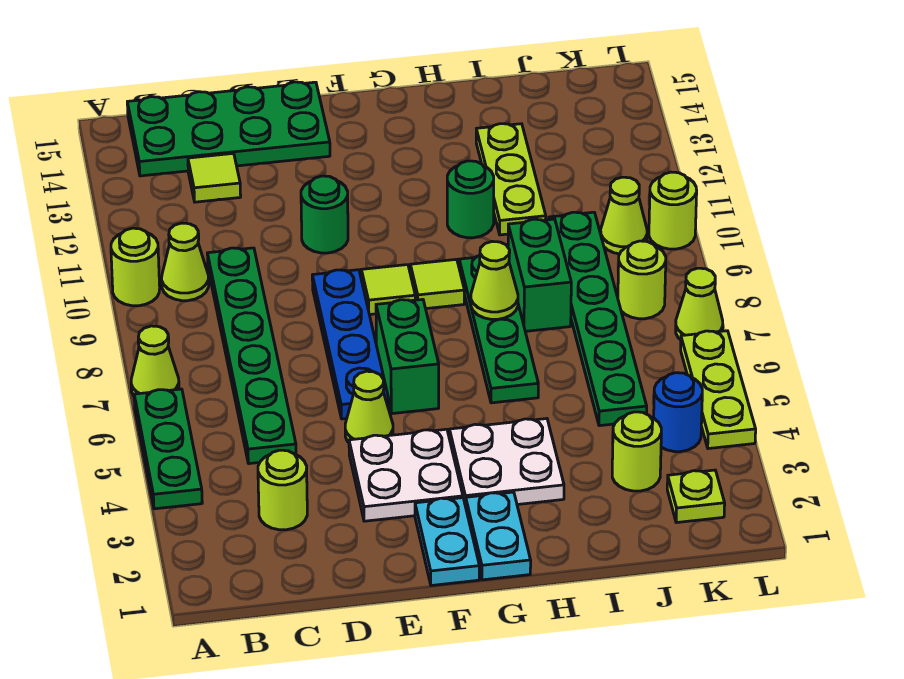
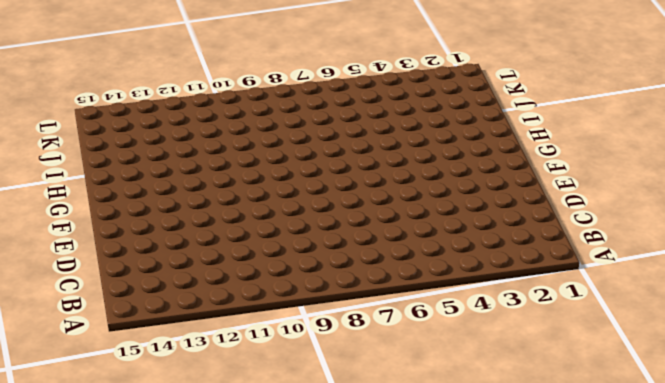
none -> green plate A4:A6 level 1
none -> lime cone A7 level 1
none -> lime round brick A10 level 1
none -> lime cone B10 level 1

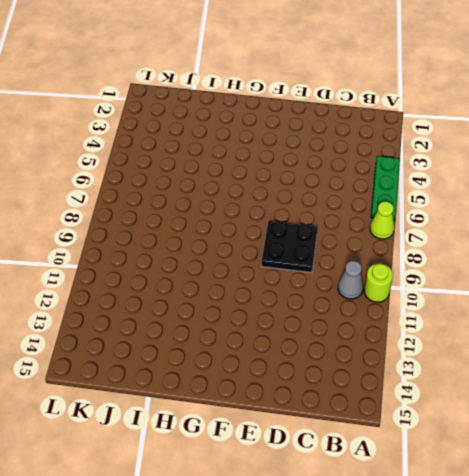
grey cone B10 level 1 -> lime cone B10 level 1
black plate D8:E9 level 1 -> blue plate E6:E9 level 1
none -> green plate B14:E15 level 1
none -> lime round brick C3 level 1
none -> green plate C5:C10 level 1
none -> lime tile C13 level 1

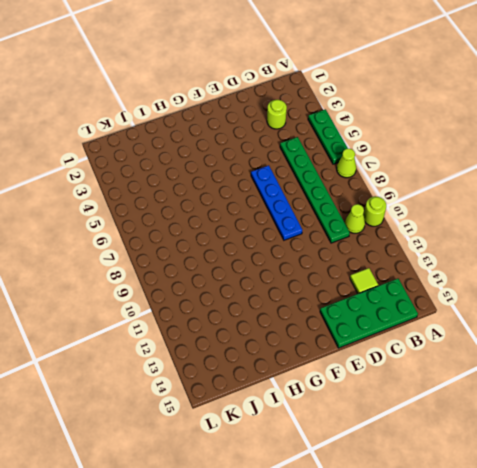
none -> white plate E3:F4 level 1
none -> lime cone E5 level 1
none -> green round brick E11 level 1
none -> cyan plate F1:F2 level 1

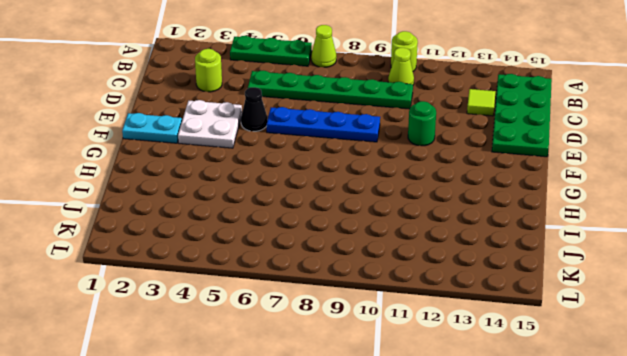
black cone E5 level 1 -> lime cone E5 level 1
none -> green brick F6:F7 level 1
none -> lime tile F9 level 1
none -> cyan plate G1:G2 level 1
none -> white plate G3:H4 level 1

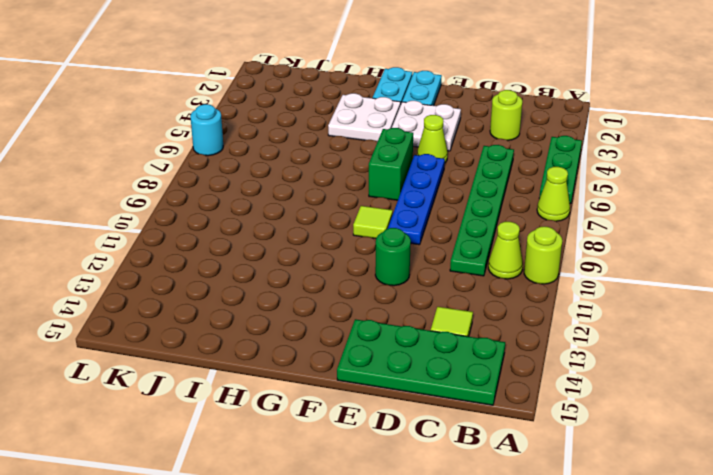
cyan round brick L6 level 1 -> lime plate L4:L6 level 1
none -> lime tile G9 level 1
none -> green plate H6:H9 level 1
none -> green round brick H11 level 1
none -> green brick I8:I9 level 1

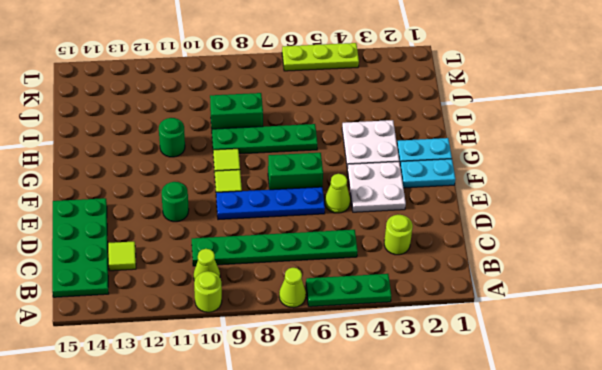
none -> lime plate I11:I13 level 1
none -> lime round brick J3 level 1
none -> green plate J5:J10 level 1
none -> lime plate K2 level 1

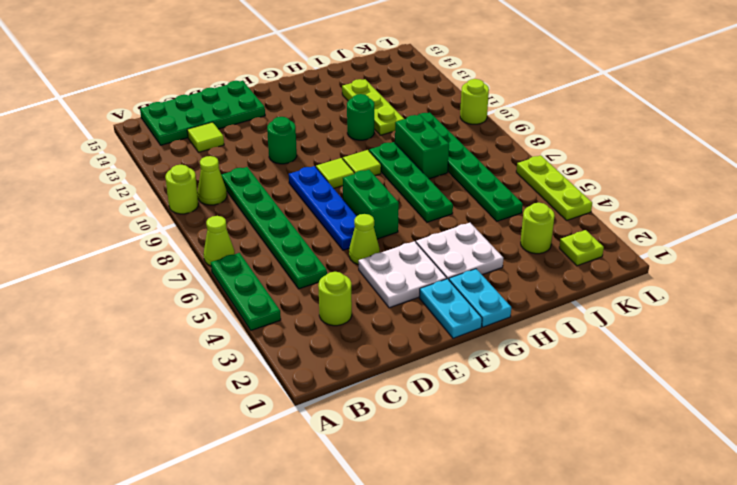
none -> blue round brick K4 level 1
none -> lime round brick K8 level 1
none -> lime cone K10 level 1
none -> lime cone L7 level 1

